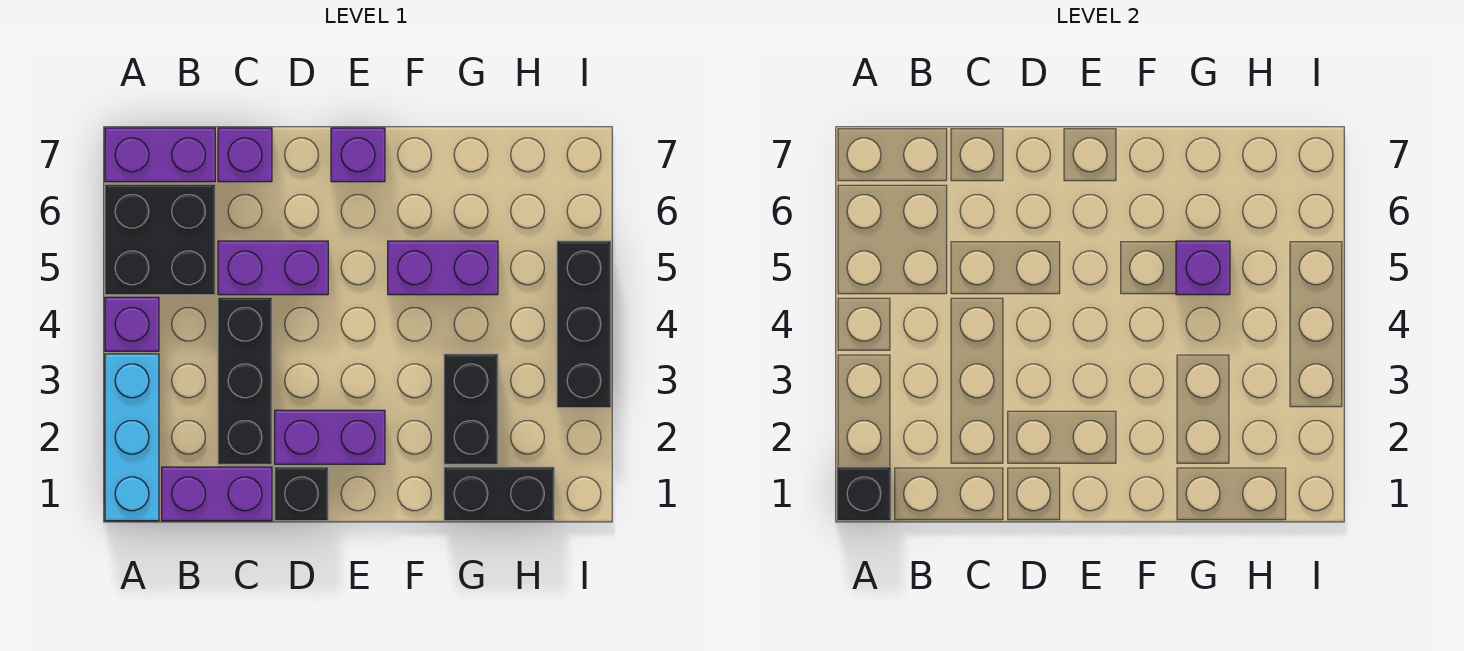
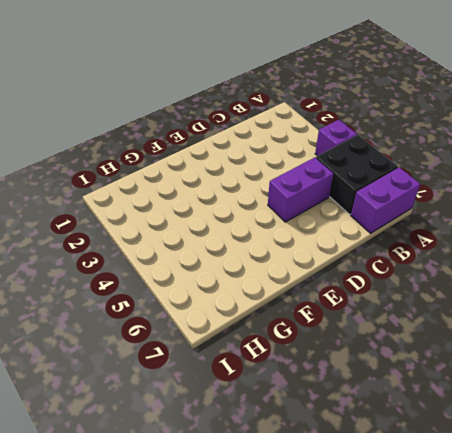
none -> cyan brick A1:A3 level 1
none -> purple brick B1:C1 level 1
none -> black brick C2:C4 level 1

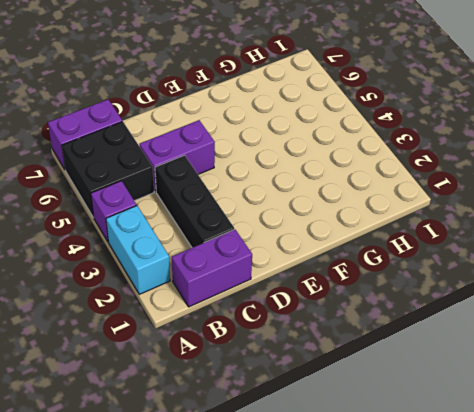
cyan brick A2:A3 level 1 -> cyan brick A1:A3 level 1
none -> purple brick C7 level 1
none -> black brick D1 level 1
none -> purple brick D2:E2 level 1

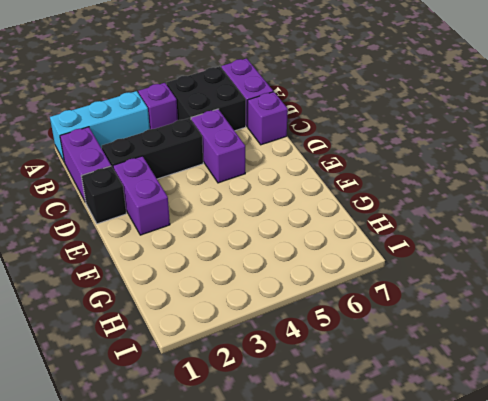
none -> purple brick E7 level 1
none -> purple brick F5:G5 level 1
none -> black brick G1:H1 level 1

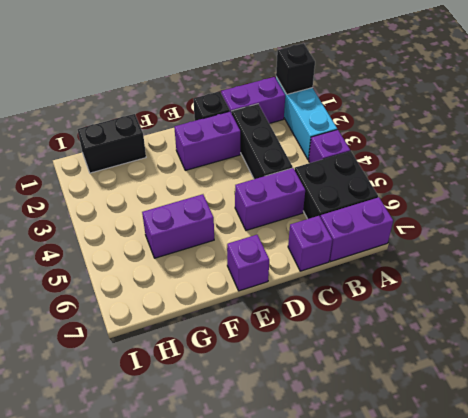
none -> black brick G2:G3 level 1
none -> black brick I3:I5 level 1
none -> purple brick G5 level 2

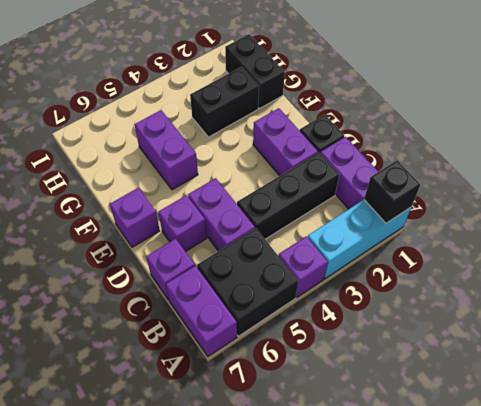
purple brick D6 level 1 -> purple brick G5 level 2
none -> black brick I3:I5 level 1

